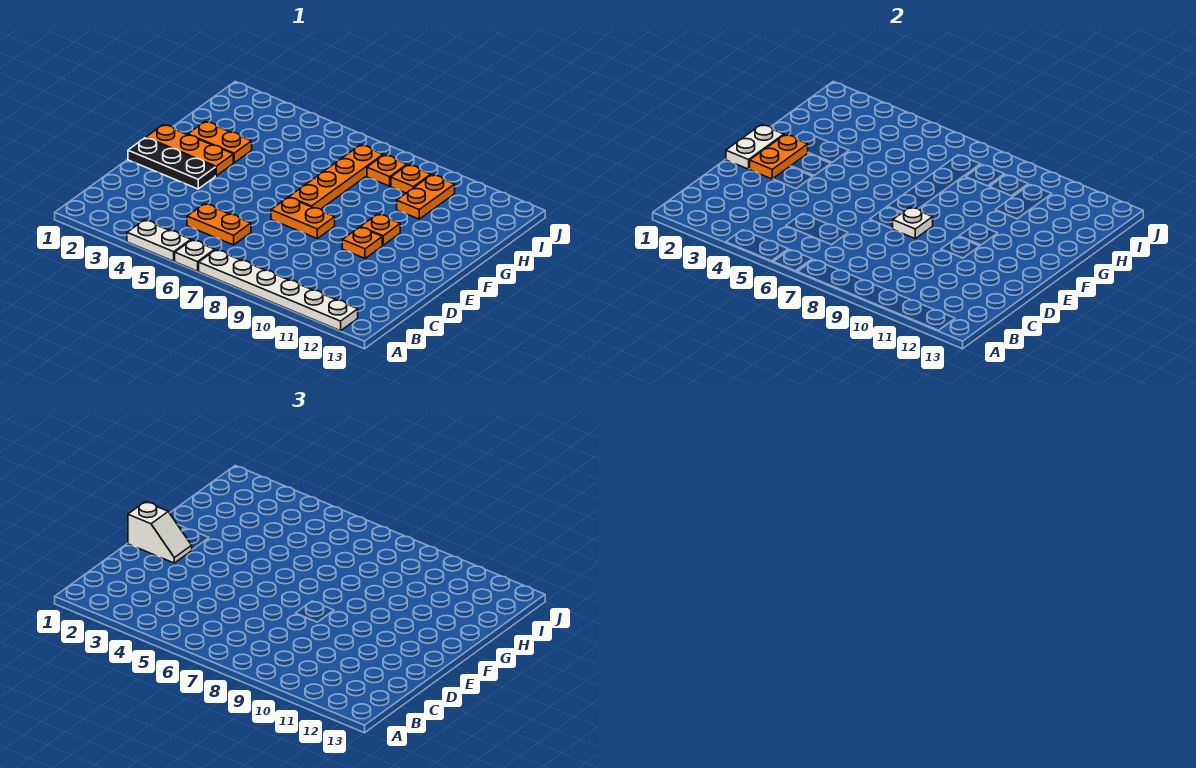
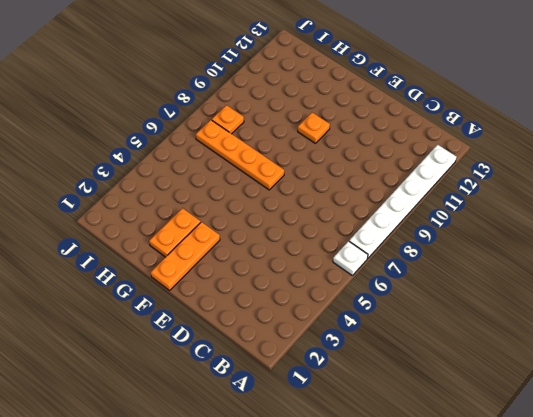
none -> white plate A4:A5 level 1
none -> orange plate C5:C6 level 1
none -> black plate E1:E3 level 1

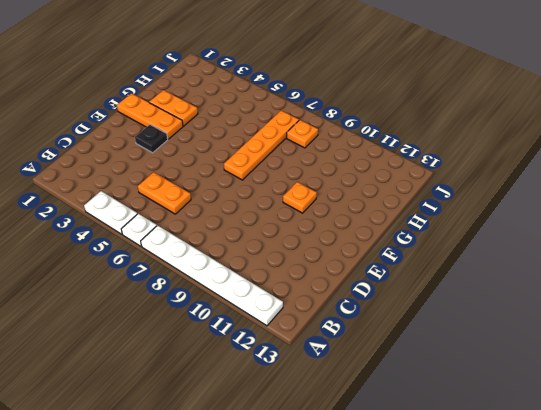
black plate E3 level 1 -> black plate E1:E3 level 1
none -> orange plate E7:E8 level 1
none -> orange plate E10 level 1
none -> orange plate H10:I10 level 1

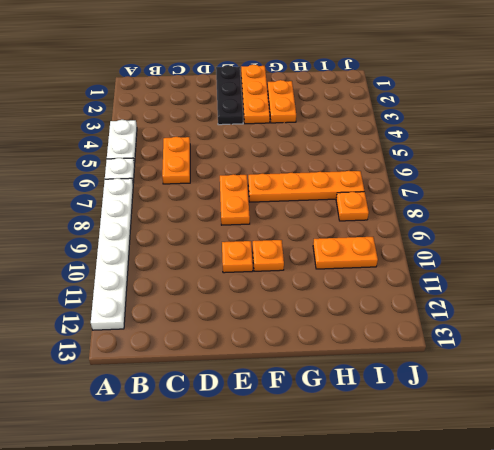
none -> orange plate I9 level 1
none -> white plate E1:F1 level 2
none -> orange plate E2:F2 level 2

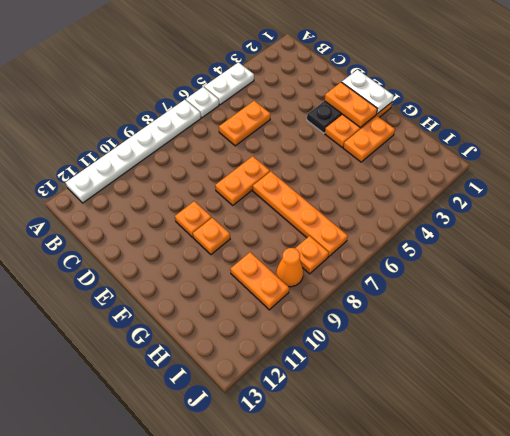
orange cone I9 level 1 -> orange plate I9 level 1
none -> white plate E8 level 2
none -> white slope E1:E2 level 3 top 1

